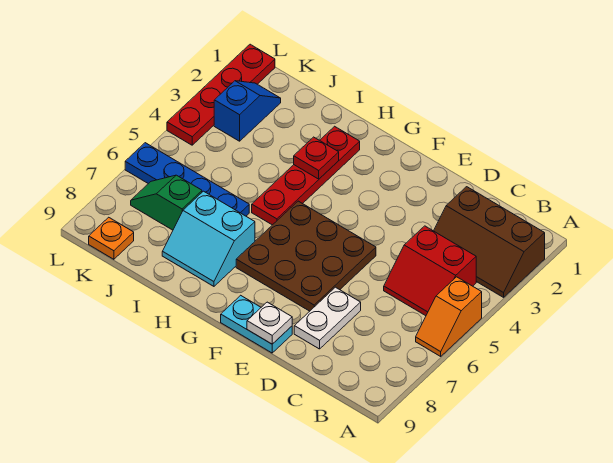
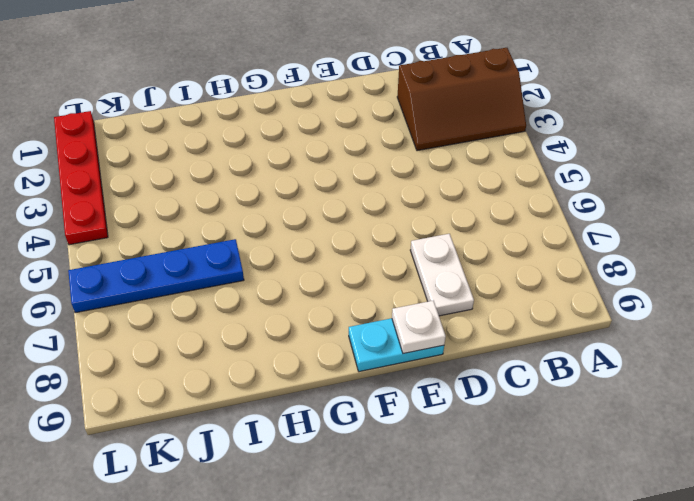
none -> orange slope A5:A6 level 1 top 5
none -> red slope B4:C5 level 1 top 4
none -> brown plate E5:G7 level 1

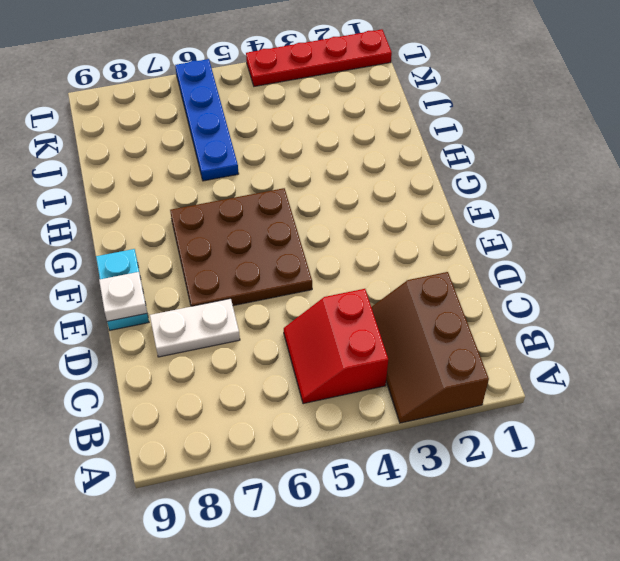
none -> orange slope A5:A6 level 1 top 5
none -> red plate H2:H5 level 1
none -> cyan slope H7:I8 level 1 top 7

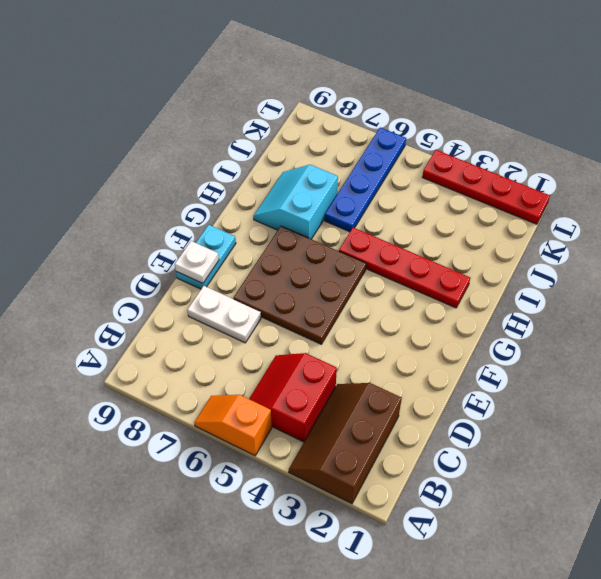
none -> green slope J7:K7 level 1 top J
none -> blue slope K2:K3 level 1 top 3
none -> orange plate K9 level 1

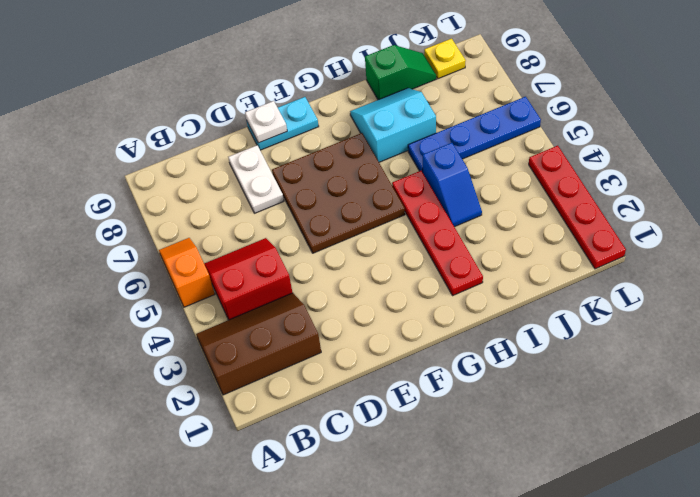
blue slope I4:I5 level 1 top 5 -> blue slope K2:K3 level 1 top 3
green slope I9:J9 level 1 top I -> green slope J7:K7 level 1 top J
yellow plate K9 level 1 -> orange plate K9 level 1
none -> red plate H3 level 2

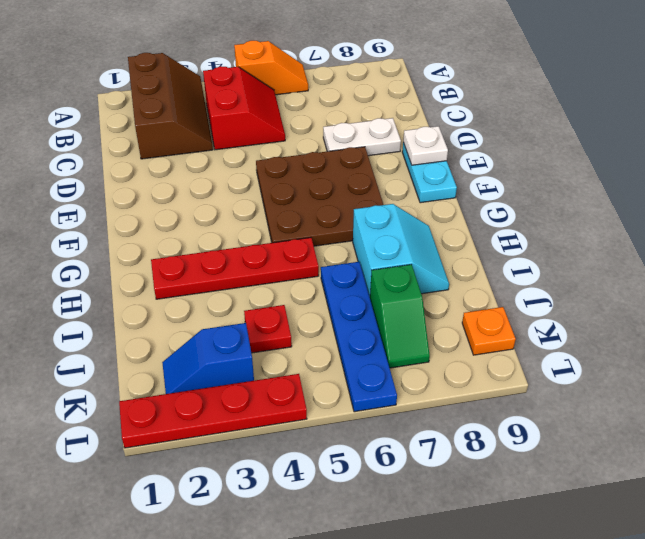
red plate J4 level 1 -> red plate H3 level 2

